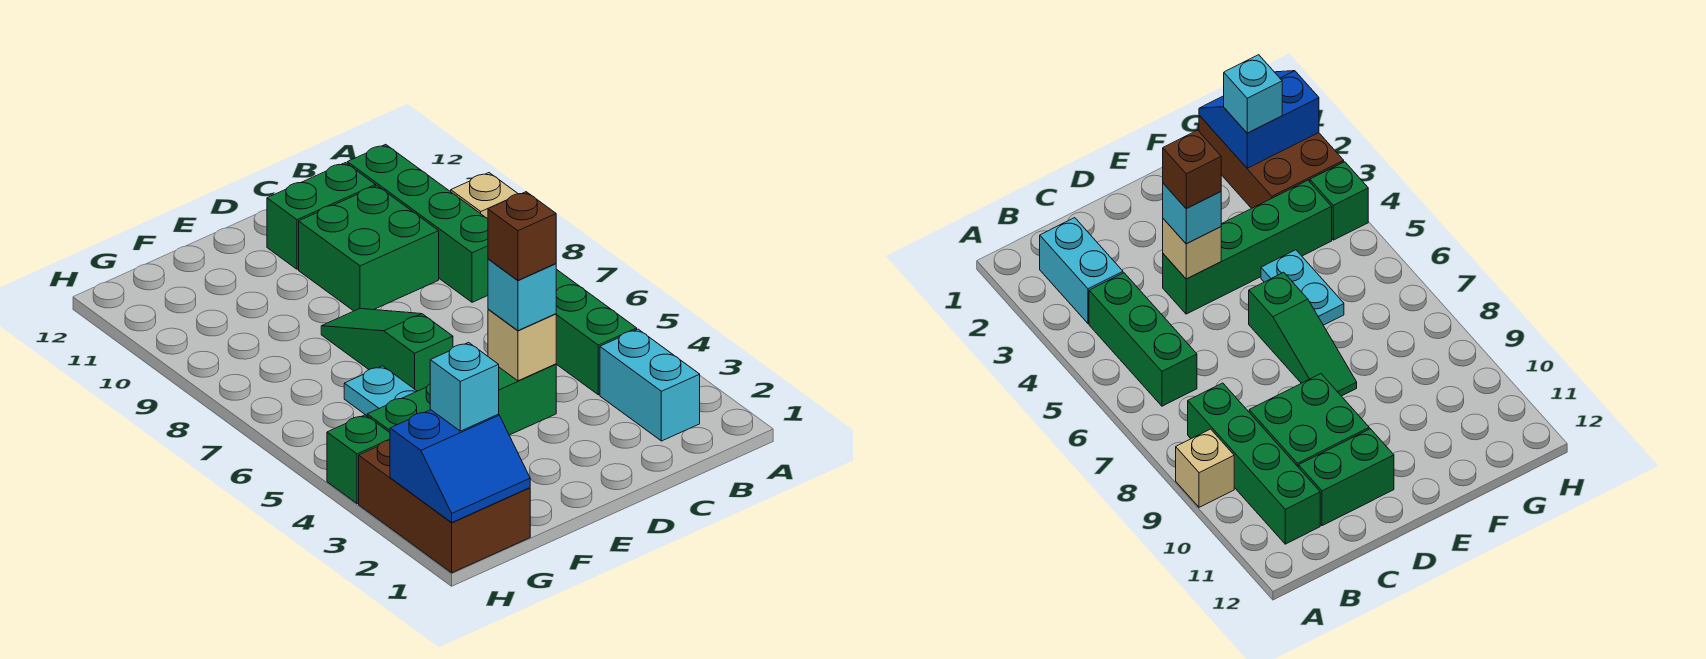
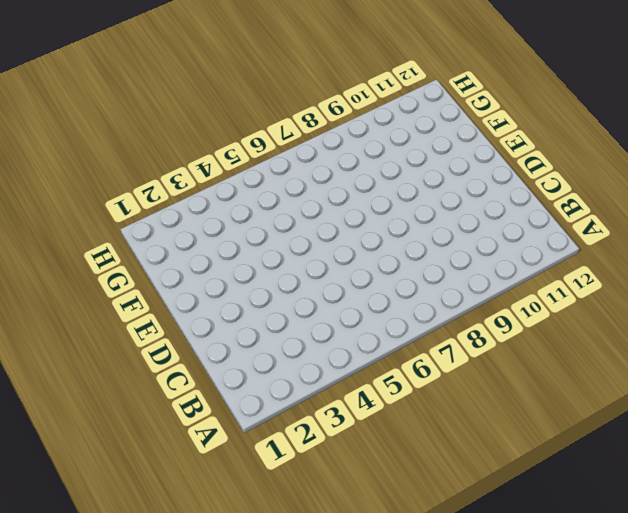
none -> tan brick A9 level 1
none -> cyan brick B2:B3 level 1
none -> green brick B4:B6 level 1

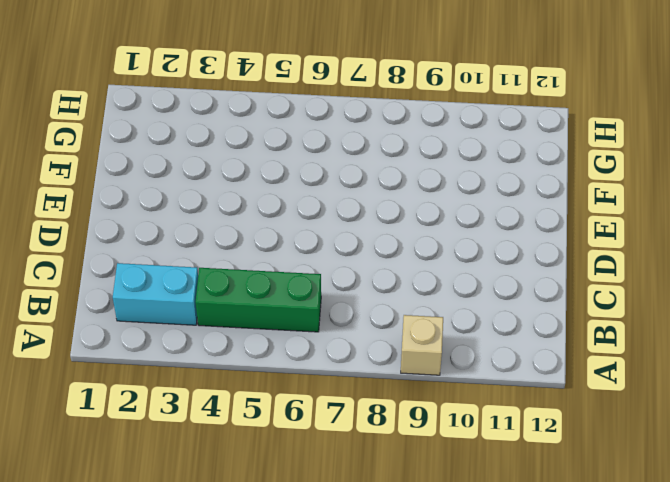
none -> green brick B8:B11 level 1
none -> green brick C9:D10 level 1
none -> green brick C11:D11 level 1

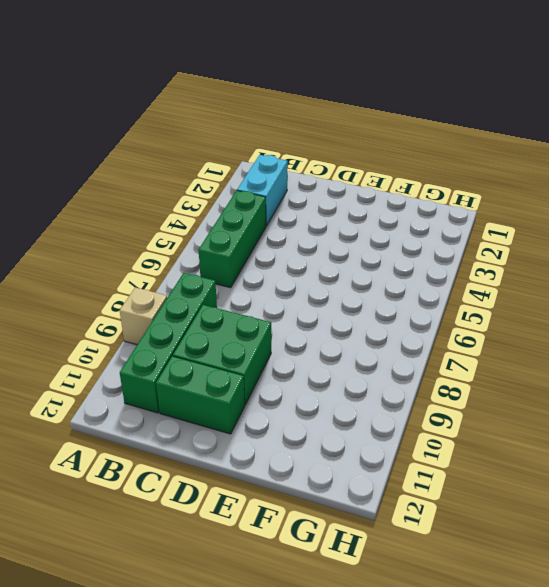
none -> green brick D4:G4 level 1
none -> green slope E6:E8 level 1 top 6
none -> cyan plate F5:F6 level 1

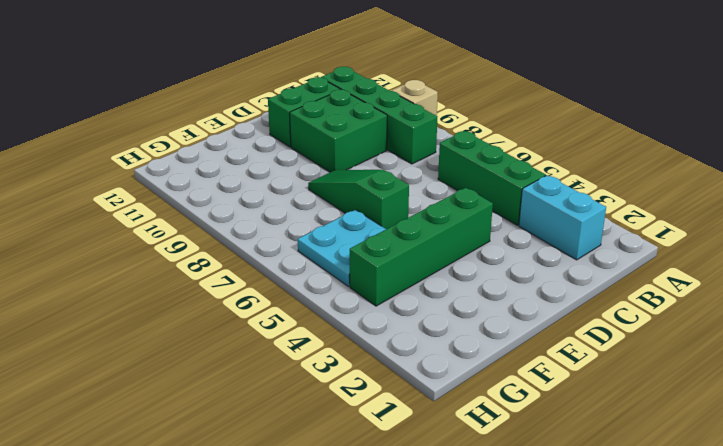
cyan plate F5:G6 level 1 -> cyan plate F5:F6 level 1
none -> brown brick G1:H3 level 1
none -> green brick H4 level 1
none -> tan brick D4 level 2

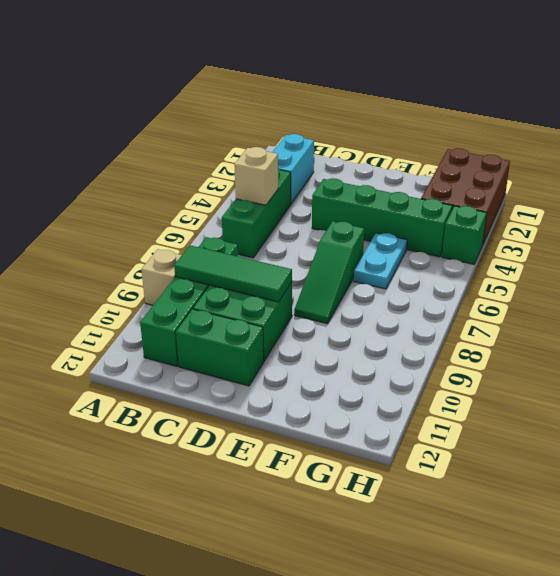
tan brick B5 level 2 -> tan brick D4 level 2
green tile B9:D9 level 2 -> none
none -> blue slope G1:H2 level 2 top 2
none -> cyan brick D4 level 3
none -> cyan brick G2 level 3

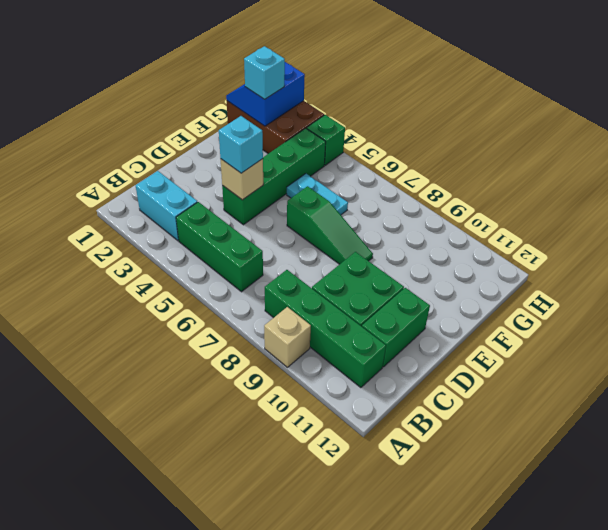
none -> brown brick D4 level 4

